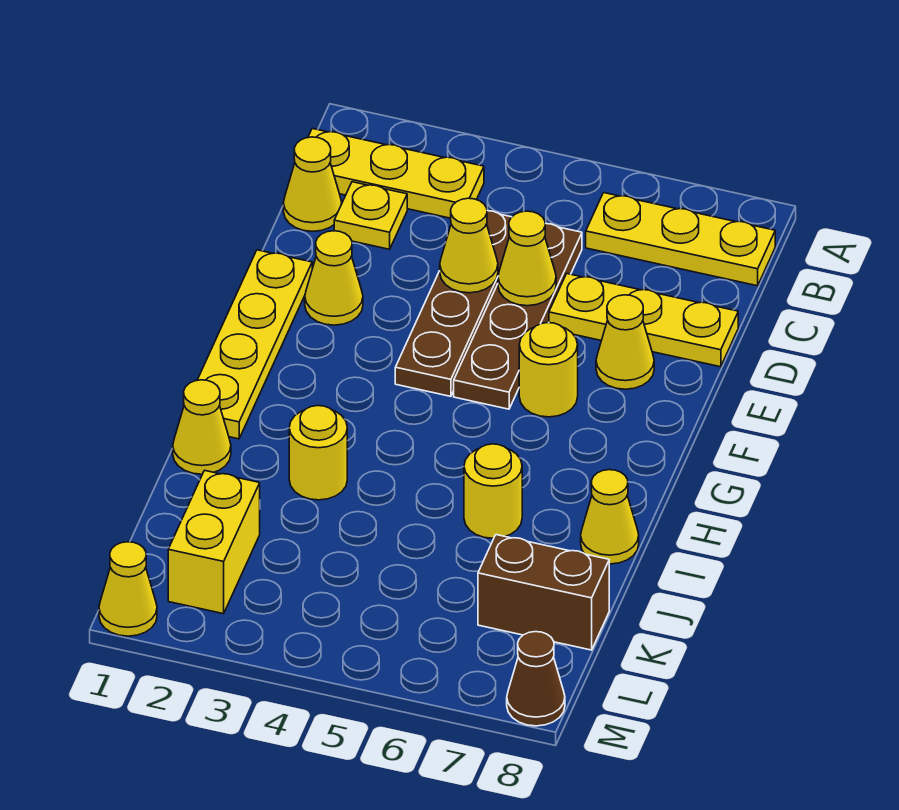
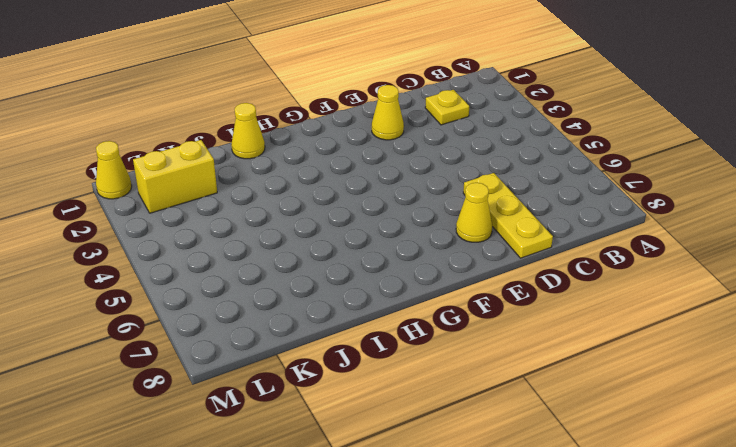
none -> yellow plate B1:B3 level 1
none -> yellow plate B6:B8 level 1
none -> yellow cone C1 level 1

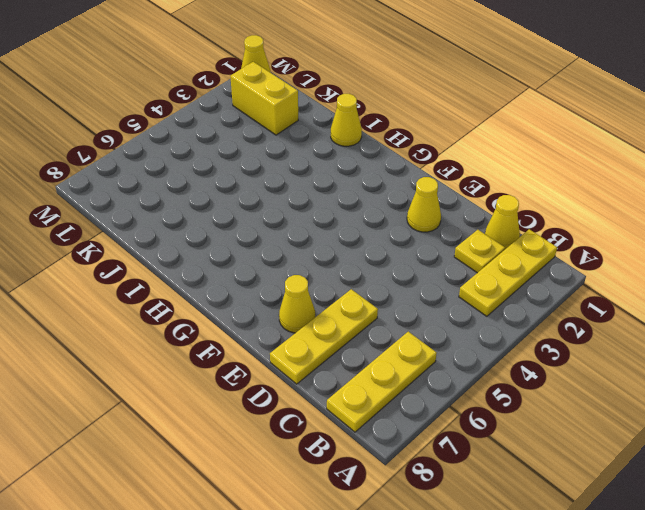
none -> brown plate C4:F4 level 1
none -> brown plate C5:F5 level 1
none -> yellow plate E1:H1 level 1

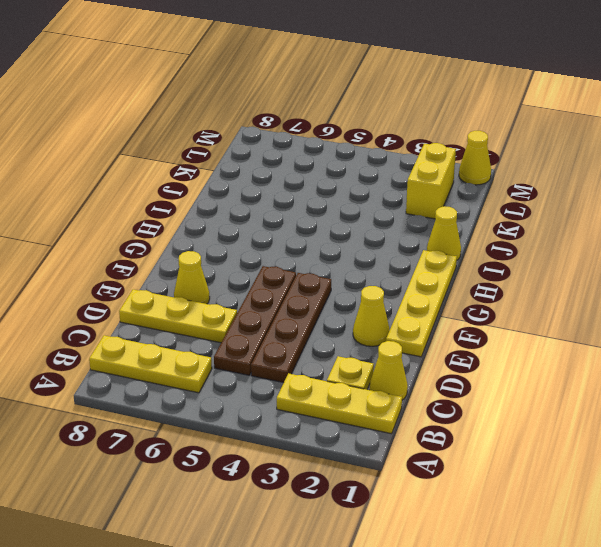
none -> yellow round brick F6 level 1
none -> yellow round brick I3 level 1
none -> yellow round brick I6 level 1

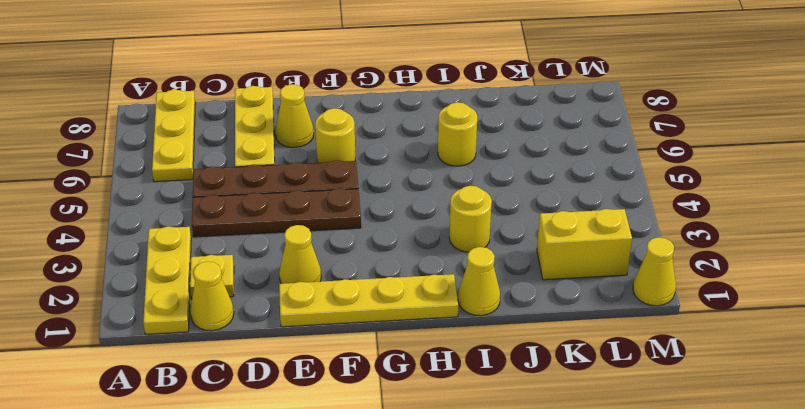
none -> yellow cone I8 level 1
none -> brown brick K7:K8 level 1
none -> brown cone M8 level 1

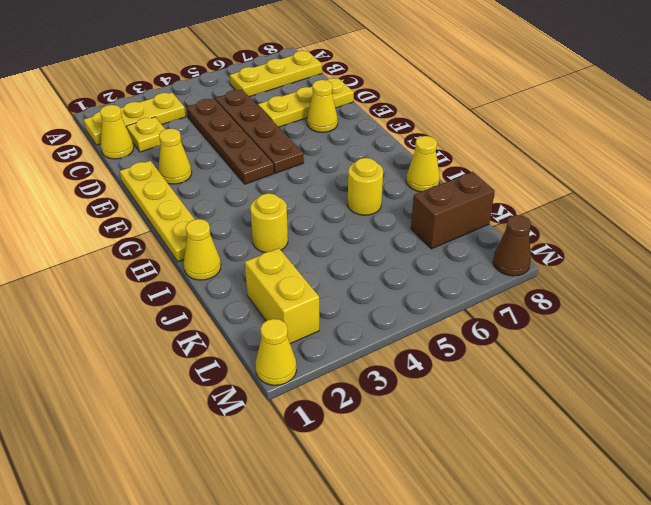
none -> yellow round brick F6 level 1
none -> yellow cone D4 level 2
none -> yellow cone D5 level 2

